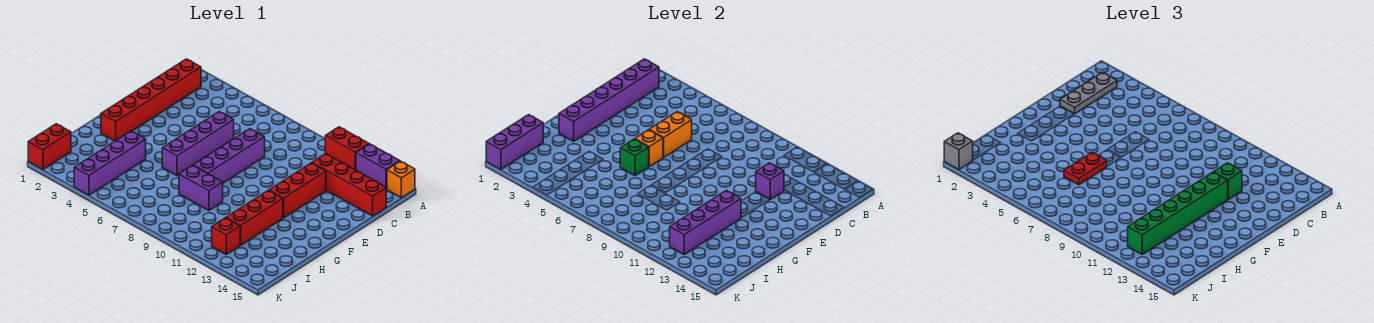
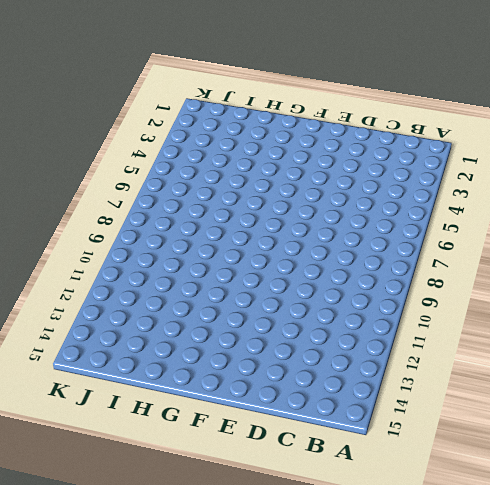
none -> red brick A11:A12 level 1
none -> purple brick A13:A14 level 1
none -> orange brick A15 level 1

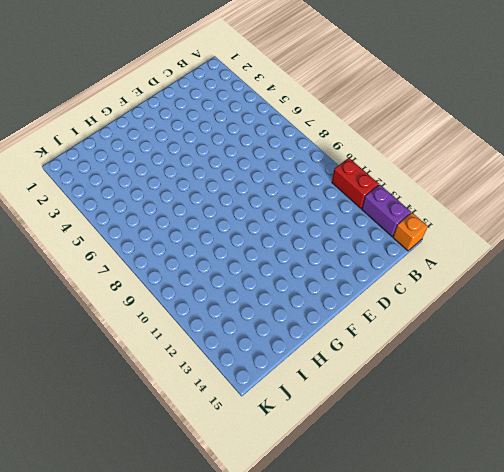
none -> red brick B2:G2 level 1
none -> red brick C12:C15 level 1
none -> purple brick D6:G6 level 1

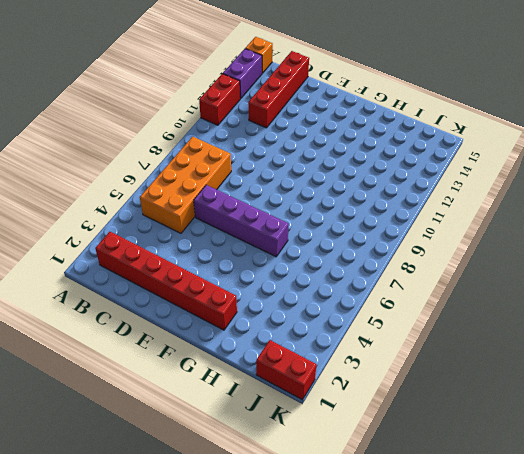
orange brick B5:C8 level 1 -> none
none -> purple brick D8:G8 level 1
none -> red brick D12:F12 level 1
none -> red brick G12:I12 level 1

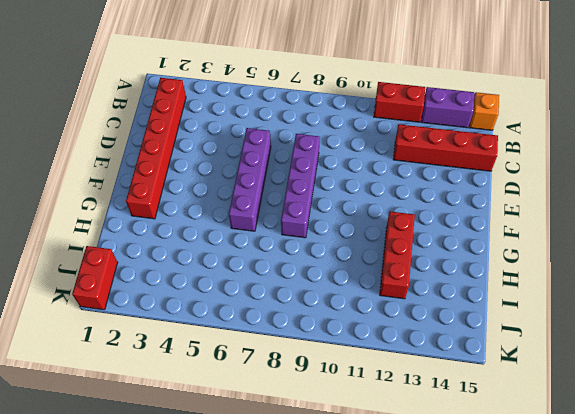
none -> red brick D12:F12 level 1
none -> purple brick H4:K4 level 1
none -> purple brick H8:H9 level 1

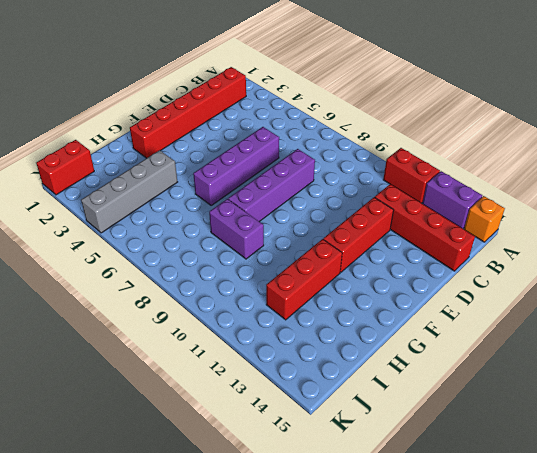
grey brick H4:K4 level 1 -> purple brick H4:K4 level 1
none -> red brick J12 level 1
none -> purple brick B2:G2 level 2
none -> orange brick D6:E6 level 2

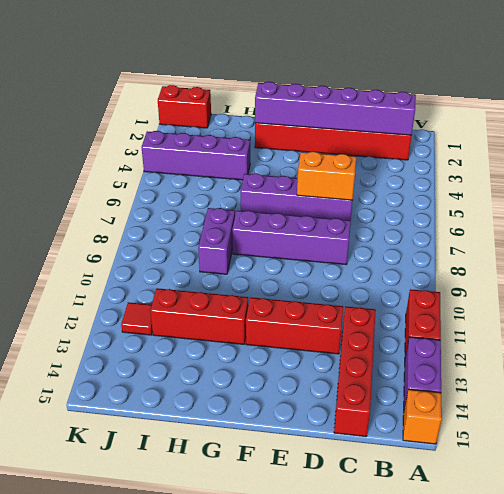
red tile J12 level 1 -> red brick J12 level 1
none -> purple brick D12 level 2
none -> orange brick F6 level 2
none -> green brick G6 level 2

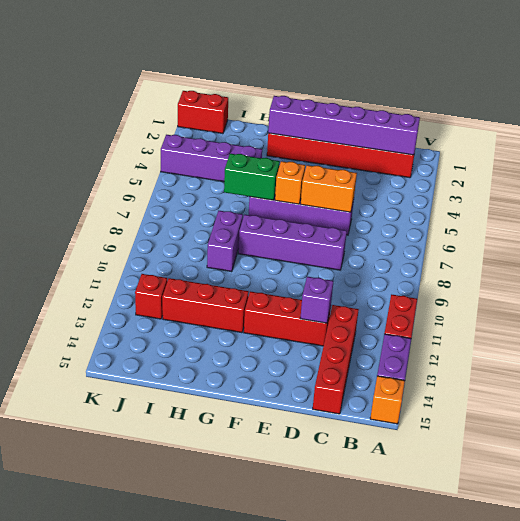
green brick G6:H6 level 2 -> green brick G6 level 2
none -> purple brick G12:J12 level 2
none -> purple brick I1:K1 level 2
none -> grey plate B2:D2 level 3

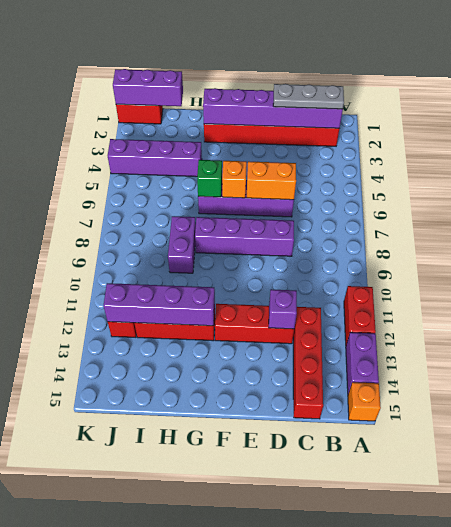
none -> green brick D12 level 3
none -> green brick E12:J12 level 3
none -> red plate G6:H6 level 3

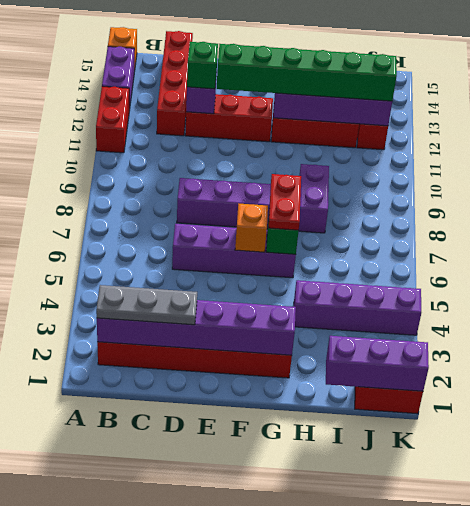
red plate G6:G7 level 3 -> red plate G6:H6 level 3
none -> orange brick D6:E6 level 2
none -> grey brick K1 level 3

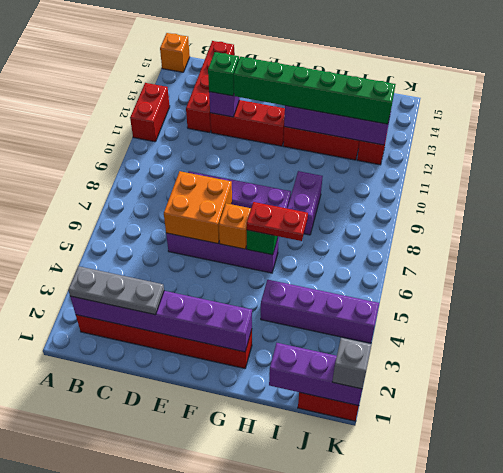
orange brick D6:E7 level 2 -> orange brick D6:E6 level 2
none -> purple brick A13:A14 level 1

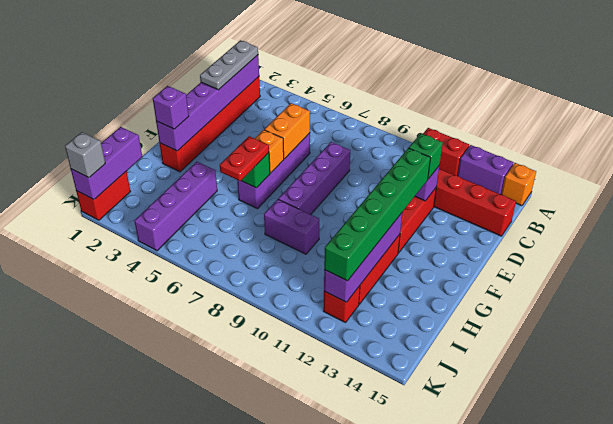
purple brick G2 level 3 -> none

